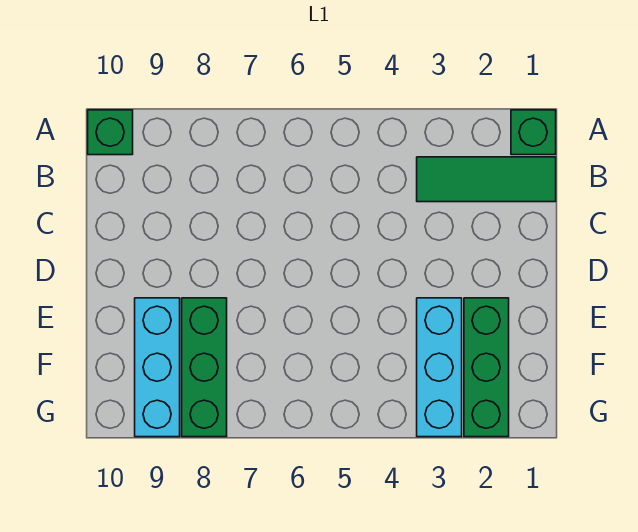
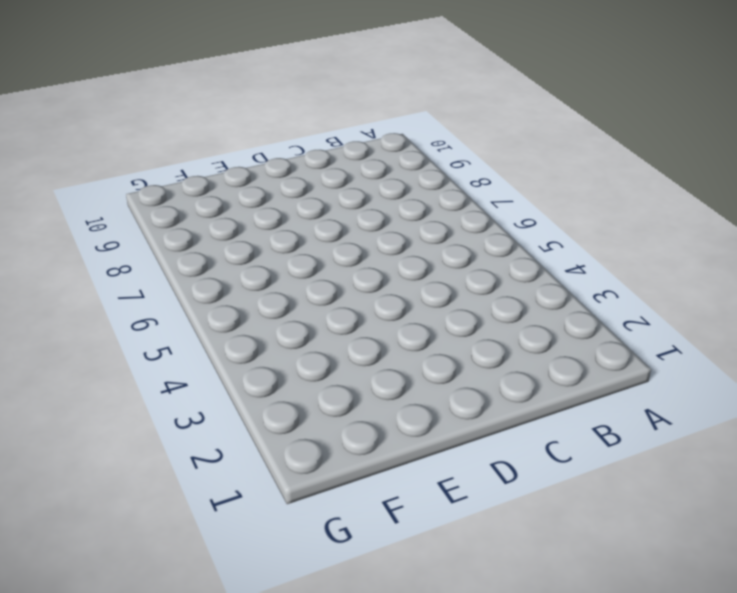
none -> green brick A1 level 1
none -> green brick A10 level 1

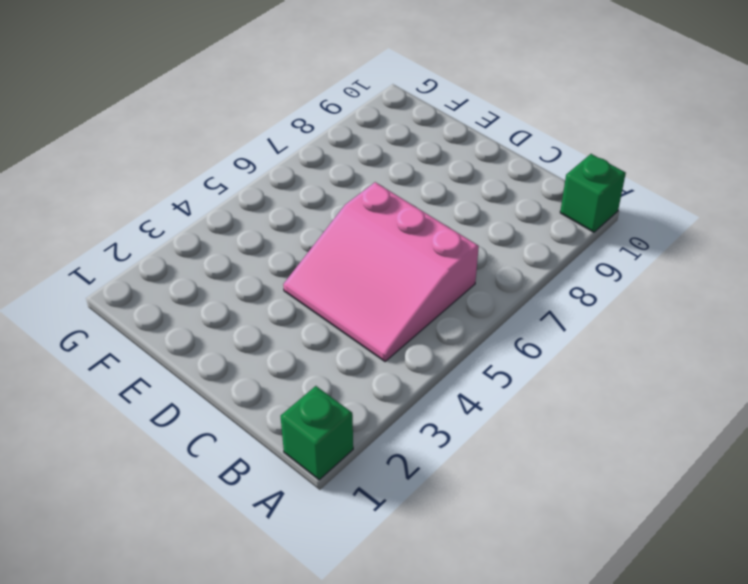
pink slope B4:D6 level 1 top 6 -> none
none -> green tile B1:B3 level 1
none -> green brick E2:G2 level 1

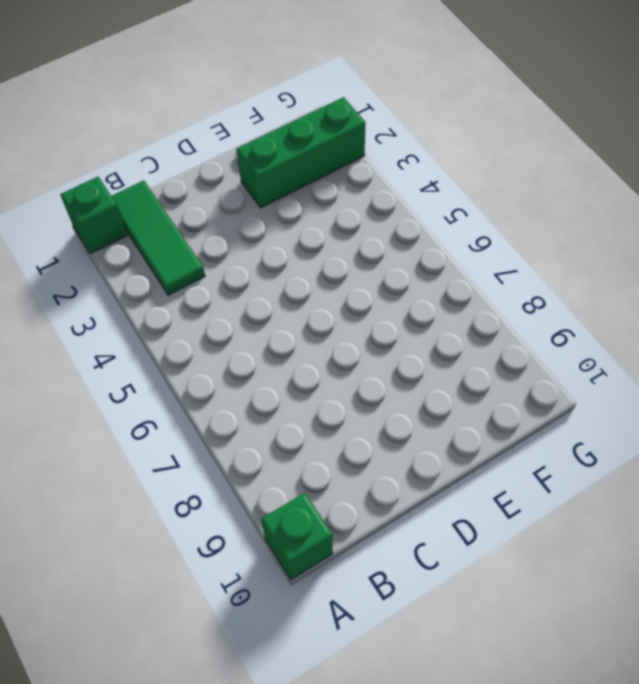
none -> cyan brick E3:G3 level 1
none -> green brick E8:G8 level 1

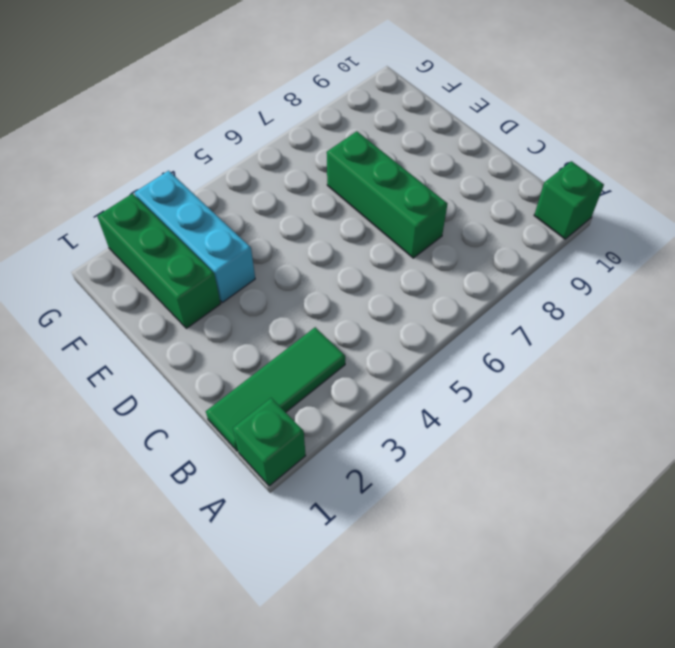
green brick C7:E7 level 1 -> green brick E8:G8 level 1
none -> cyan brick E9:G9 level 1

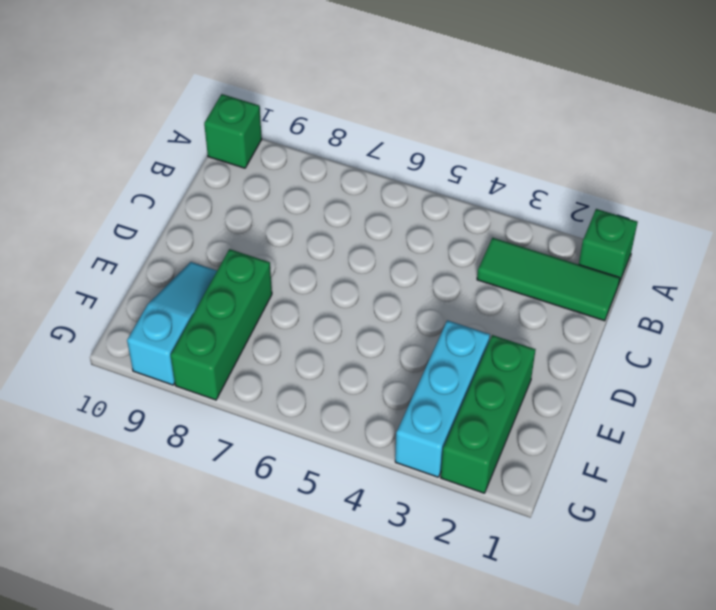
cyan slope E9:G9 level 1 top G -> cyan brick E9:G9 level 1

